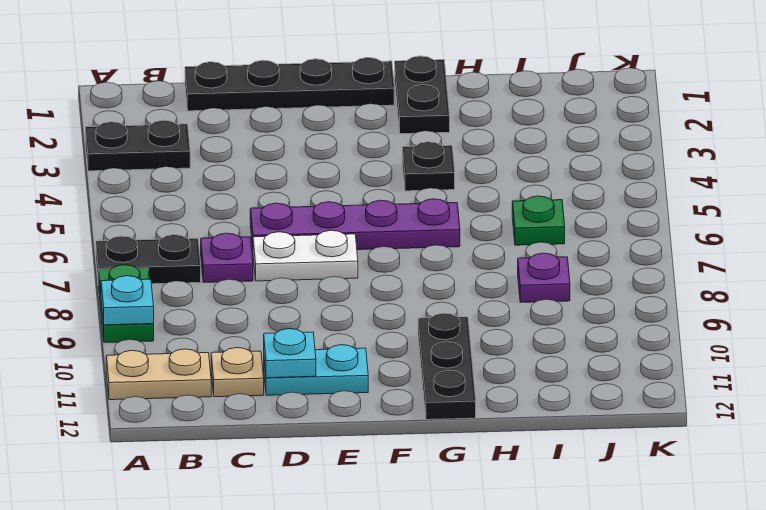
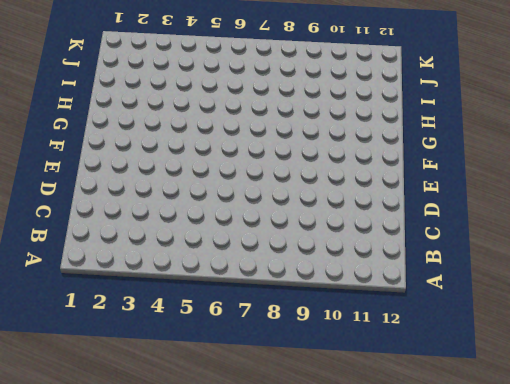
none -> black plate A3:B3 level 1
none -> black plate A7:B7 level 1
none -> green plate A8:A9 level 1

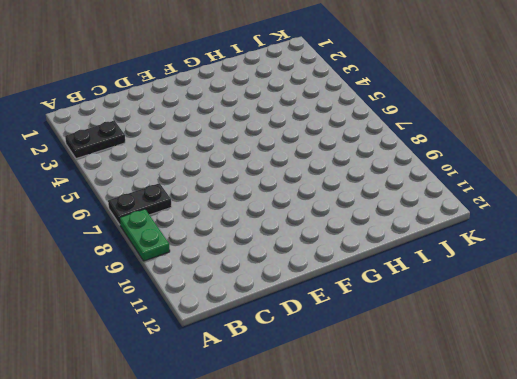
none -> tan plate A11:B11 level 1
none -> black plate C1:F1 level 1
none -> purple plate C7 level 1

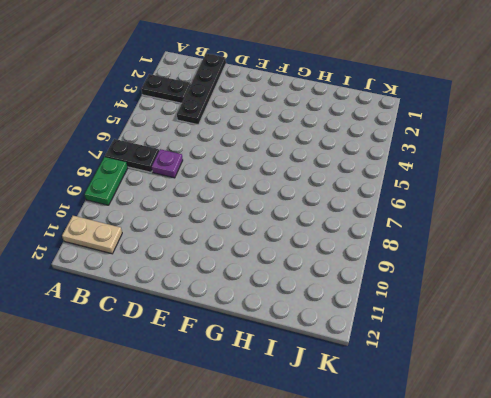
black plate C1:C4 level 1 -> black plate C1:F1 level 1
none -> tan plate C11 level 1
none -> purple plate D6:G6 level 1
none -> white plate D7:E7 level 1

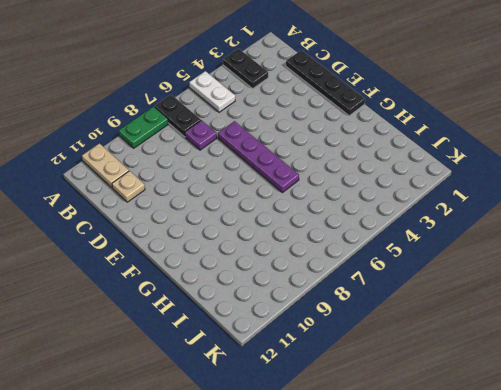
white plate A5:B5 level 1 -> white plate D7:E7 level 1
none -> cyan plate D11:E11 level 1
none -> black plate G1:G2 level 1
none -> black plate G4 level 1

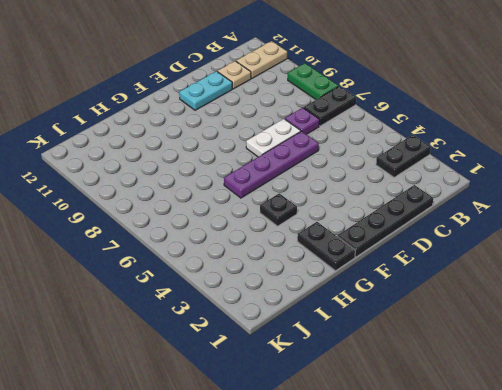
none -> black plate G10:G12 level 1
none -> green plate I6 level 1
none -> purple plate I8 level 1

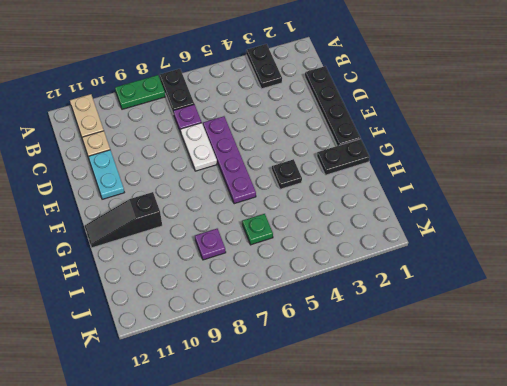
black slope G10:G12 level 1 top 10 -> black plate G10:G12 level 1
none -> cyan plate A9 level 2
none -> cyan plate D11 level 2

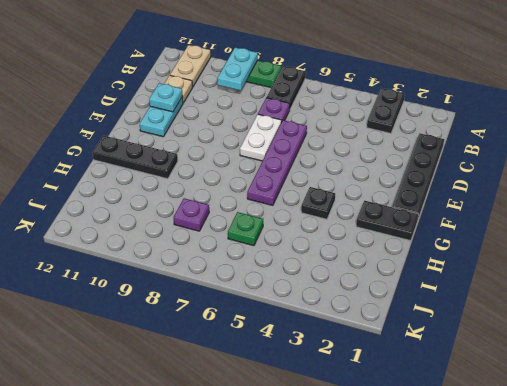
cyan plate A9:B9 level 2 -> cyan plate A9 level 2

